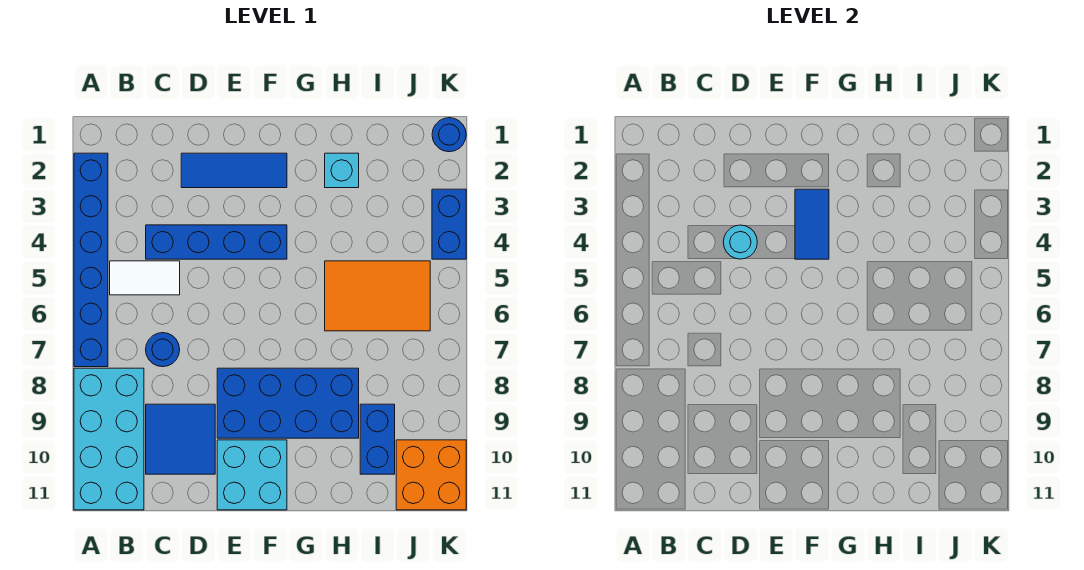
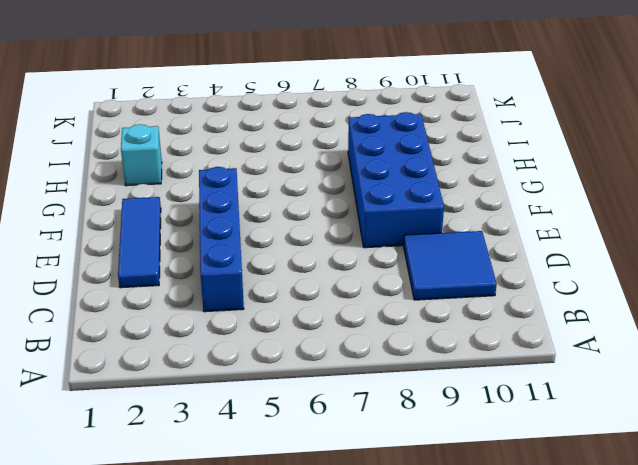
none -> blue brick A2:A7 level 1
none -> cyan brick A8:B11 level 1
none -> white tile B5:C5 level 1

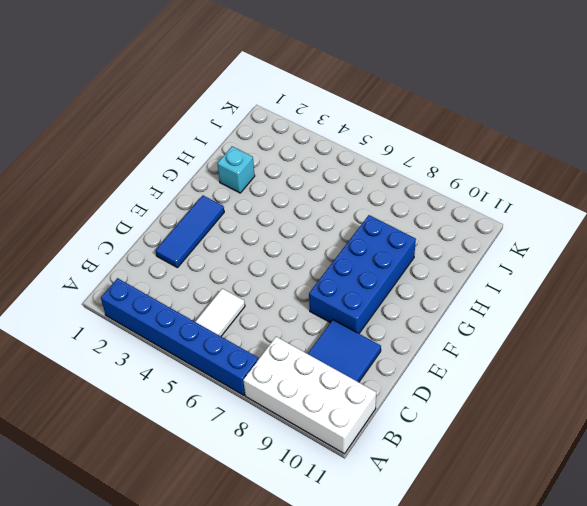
white brick A8:B11 level 1 -> cyan brick A8:B11 level 1
none -> blue brick C4:F4 level 1
none -> blue round brick C7 level 1
none -> cyan brick E10:F11 level 1

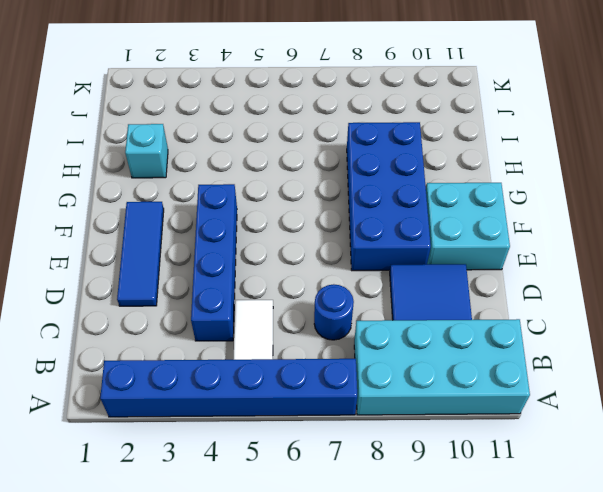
none -> orange tile H5:J6 level 1
none -> blue brick I9:I10 level 1
none -> orange brick J10:K11 level 1

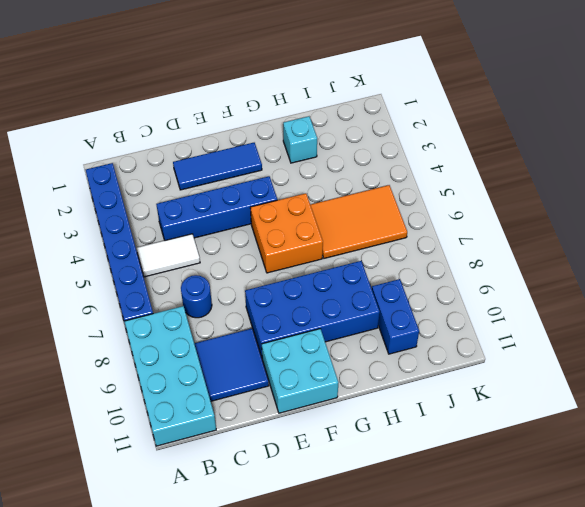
orange brick F5:G6 level 1 -> orange brick J10:K11 level 1
none -> blue round brick K1 level 1
none -> blue brick K3:K4 level 1
none -> cyan round brick D4 level 2

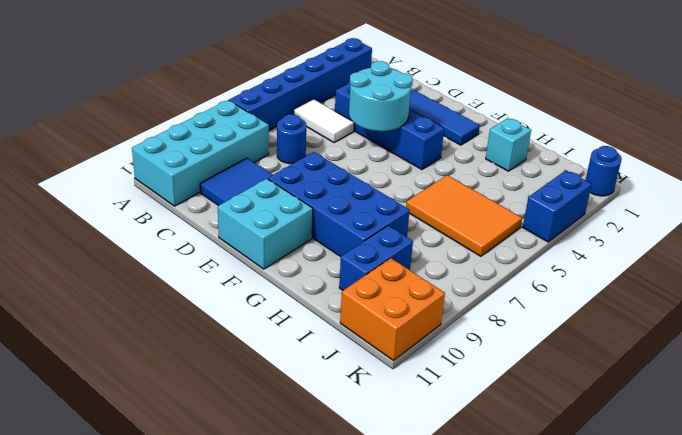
cyan round brick D4:E5 level 2 -> cyan round brick D4 level 2
none -> blue tile F3:F4 level 2

